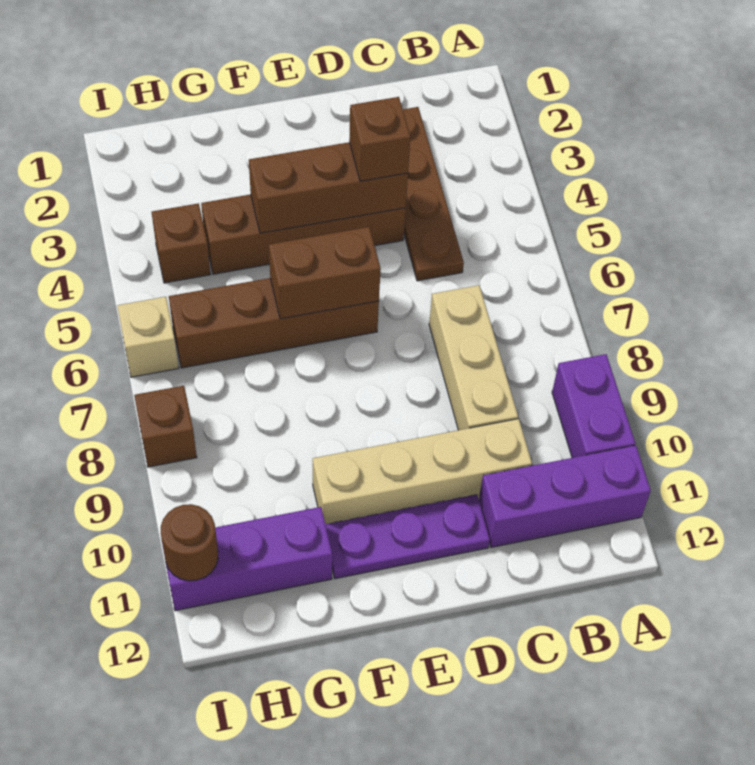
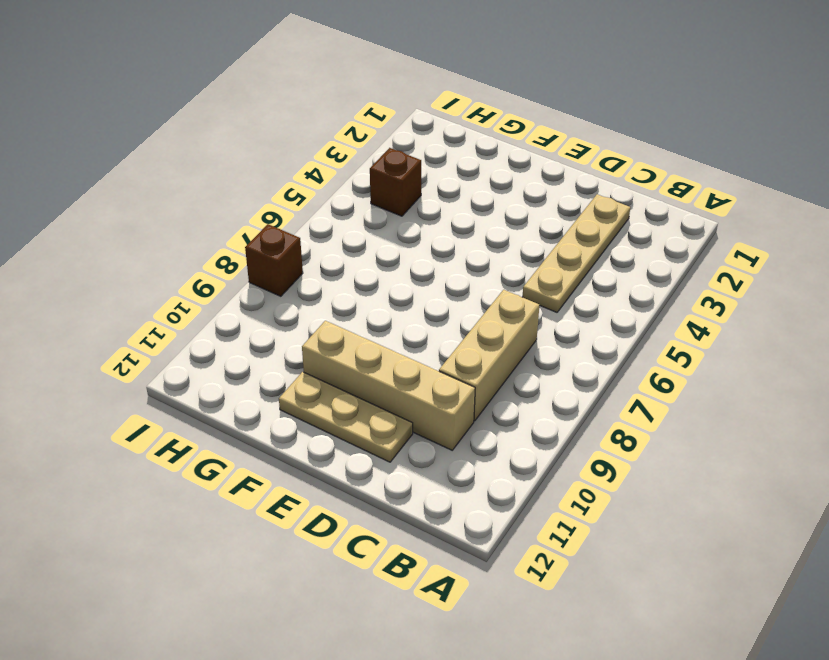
tan plate C2:C5 level 1 -> brown plate C2:C5 level 1
tan plate D11:F11 level 1 -> purple plate D11:F11 level 1
none -> purple brick A9:A10 level 1
none -> purple brick A11:C11 level 1
none -> brown brick D4:G4 level 1

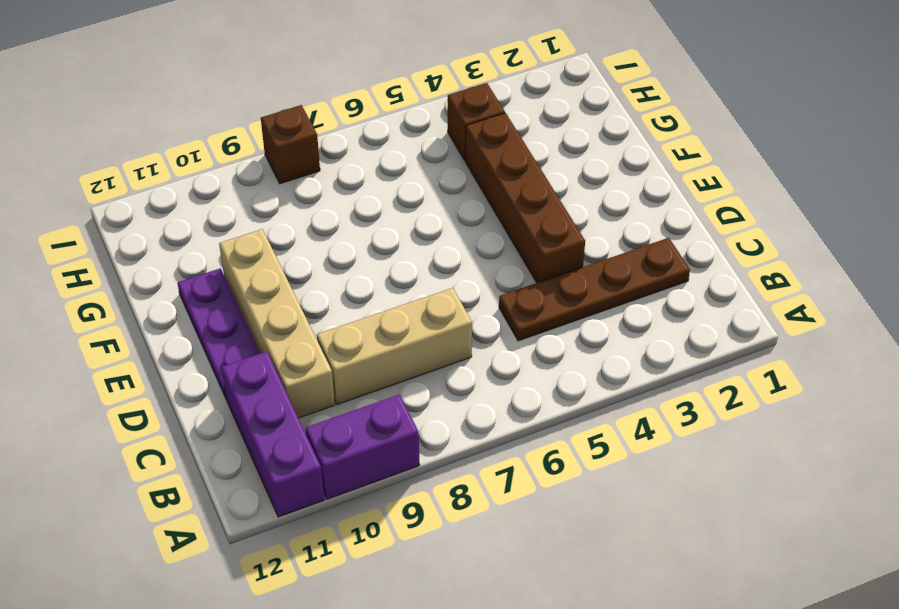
none -> brown brick E6:H6 level 1
none -> purple brick G11:I11 level 1
none -> tan brick I6 level 1

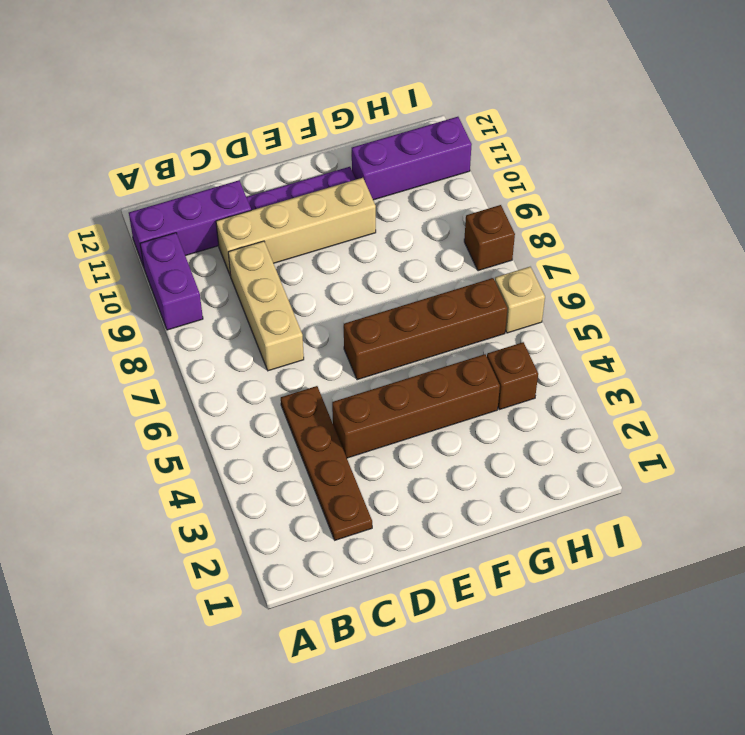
none -> brown brick D4:F4 level 2
none -> brown brick E6:F6 level 2
none -> brown round brick I11 level 2

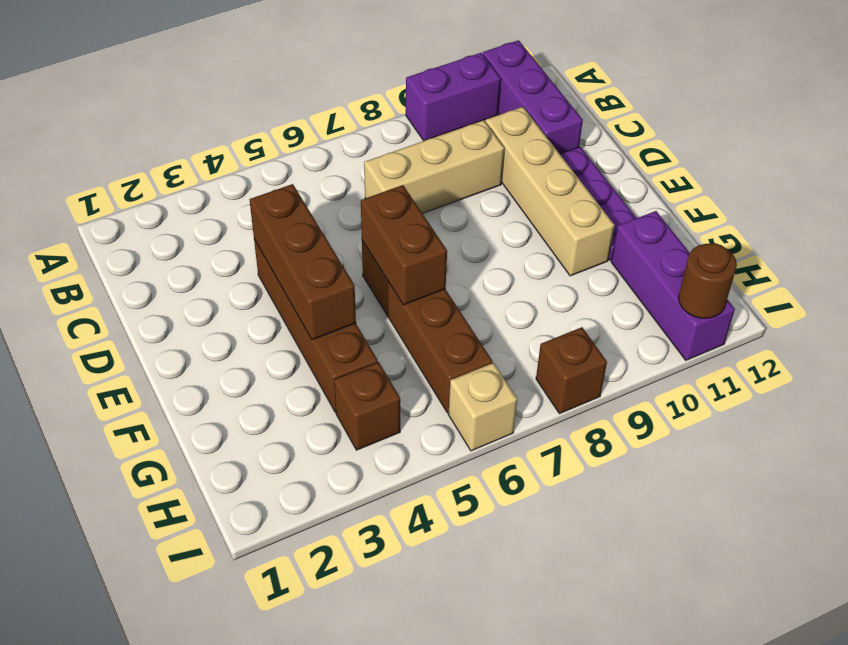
none -> brown plate C2:C5 level 1
none -> brown brick D4 level 3

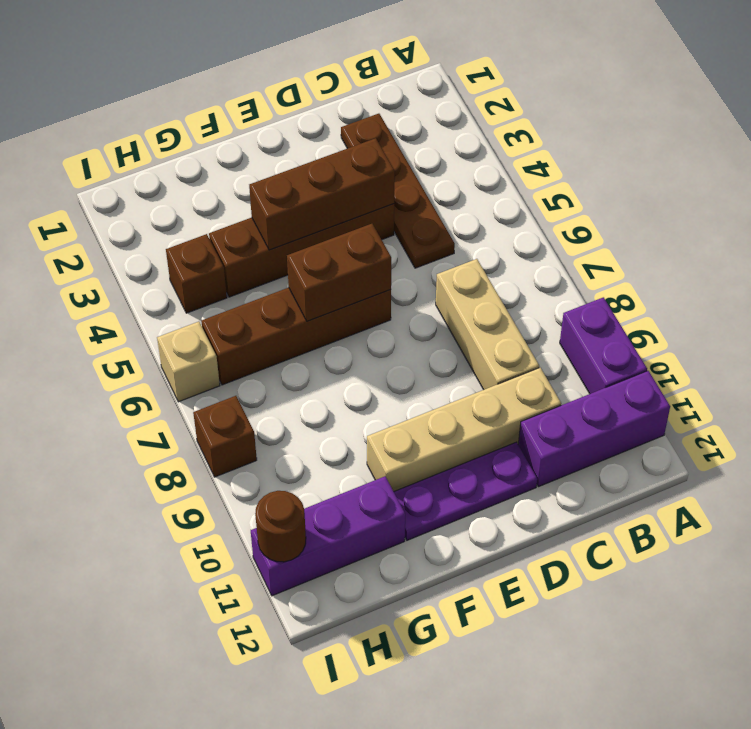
none -> brown brick D4 level 3

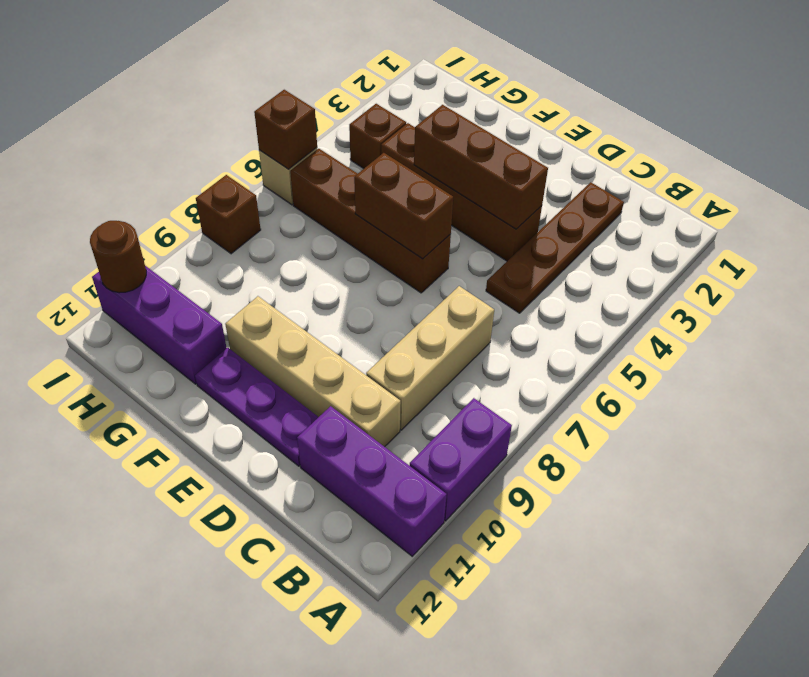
brown brick I6 level 2 -> brown brick D4 level 3

